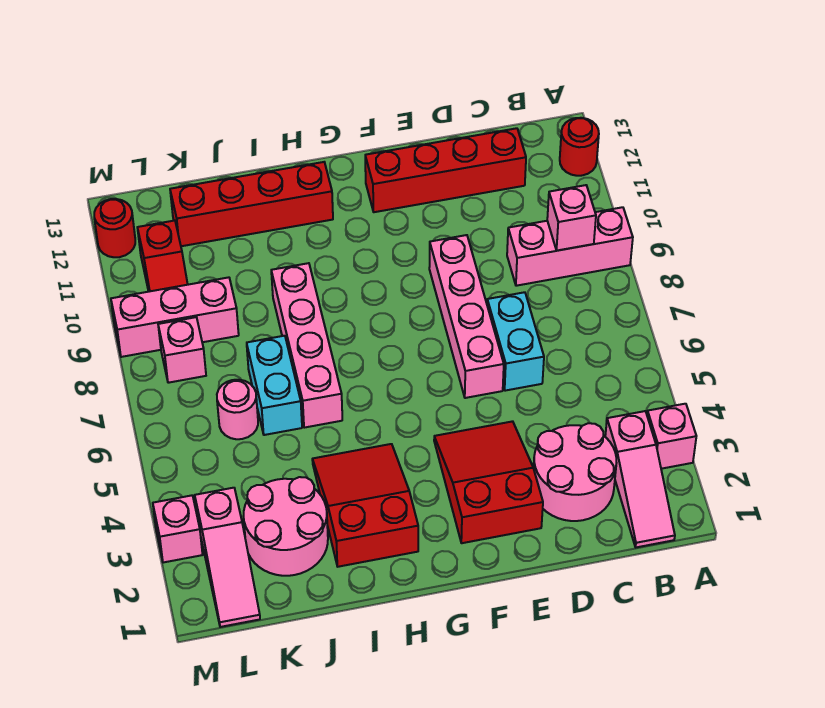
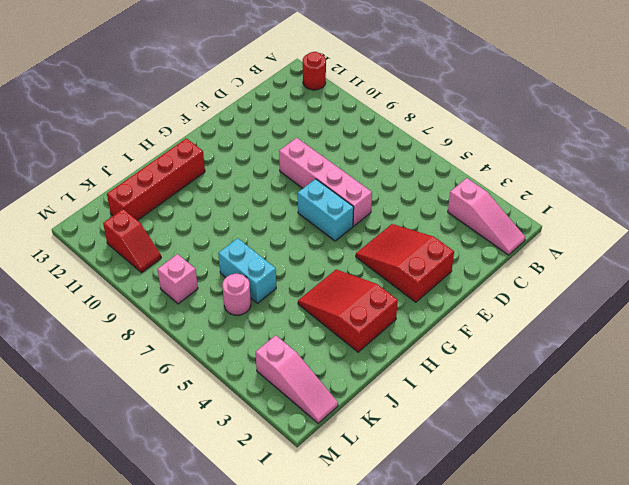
cyan brick F6:F7 level 1 -> cyan brick D6:D7 level 1
none -> pink brick A3 level 1
none -> pink brick A9:C9 level 1
none -> pink round brick C2:D3 level 1

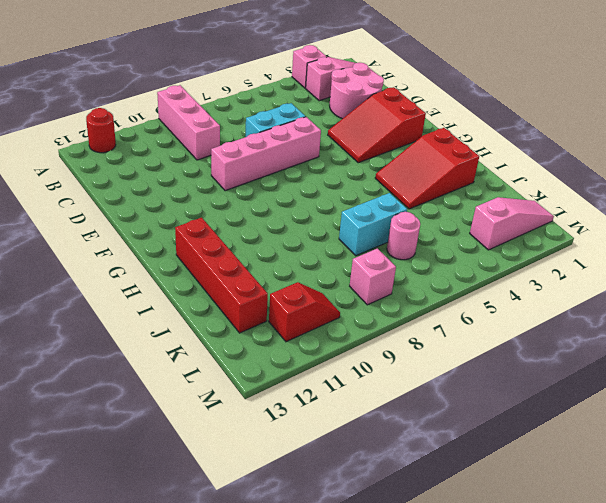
none -> red brick C12:F12 level 1
none -> pink brick I6:I9 level 1
none -> pink round brick J2:K3 level 1

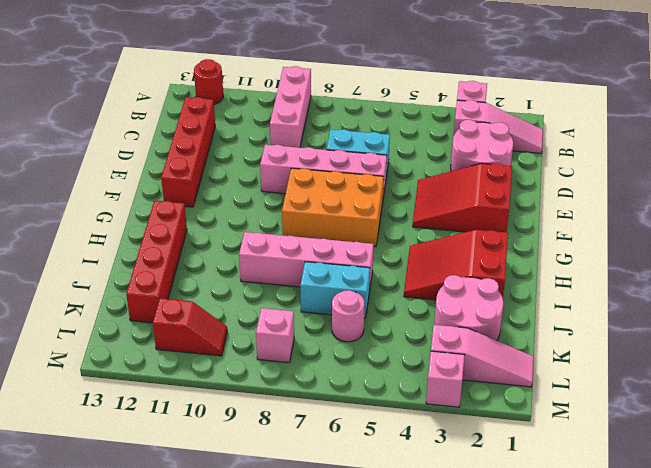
orange brick F6:G8 level 1 -> none
none -> pink brick K9:M9 level 1
none -> red round brick M12 level 1
none -> pink brick B9 level 2

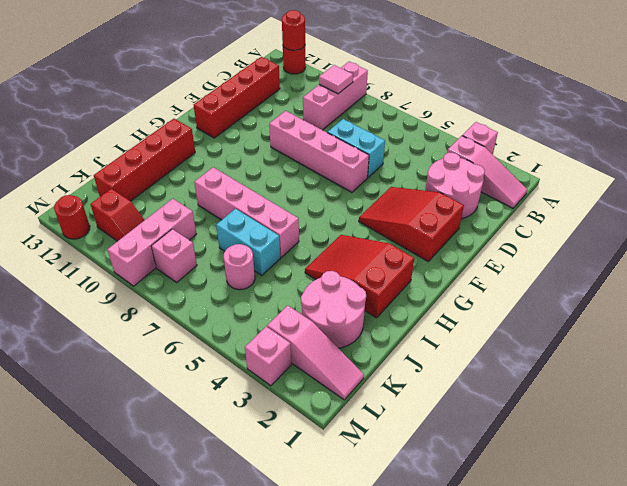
red round brick A12 level 2 -> none
pink tile B9 level 2 -> pink brick B9 level 2

